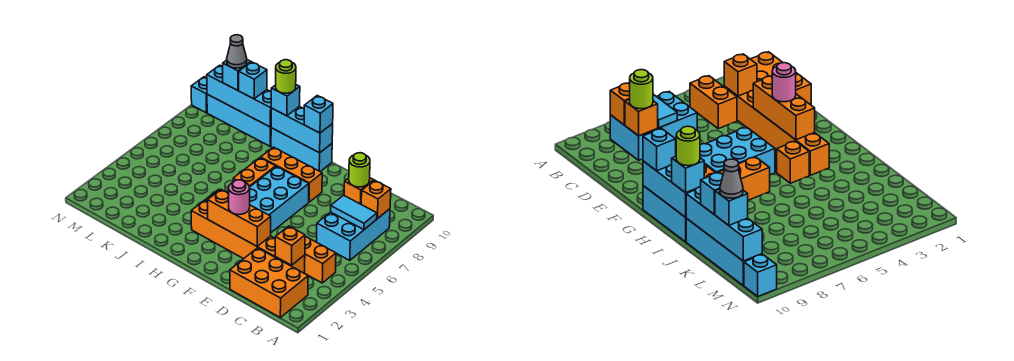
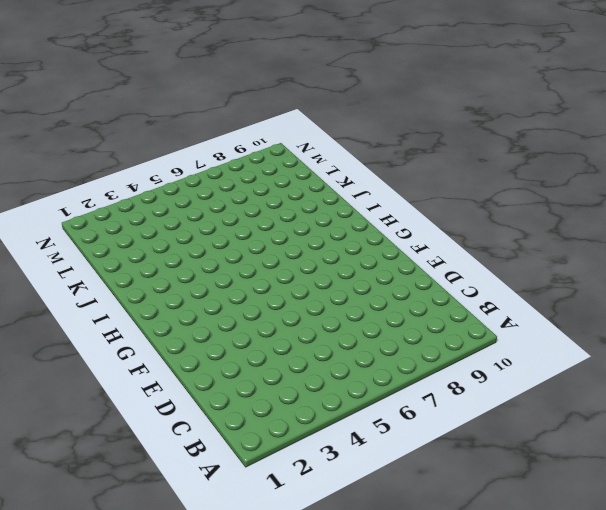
none -> orange brick B1:D2 level 1
none -> orange brick B4:C4 level 1
none -> cyan brick B6:C8 level 1

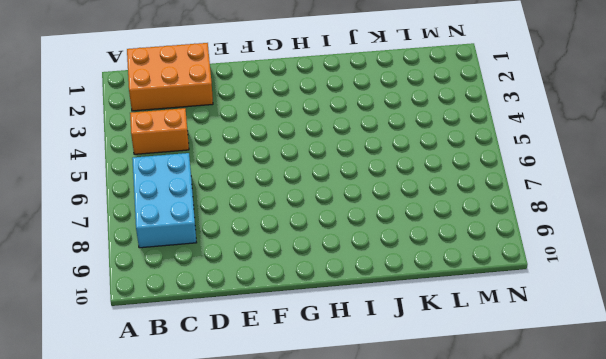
none -> orange brick C3:H3 level 1
none -> cyan brick F5:G7 level 1
none -> orange brick F8:H8 level 1

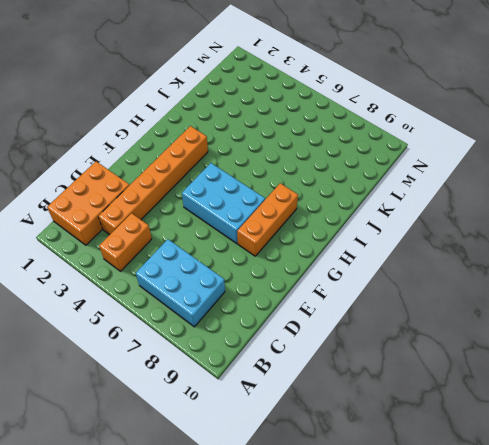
none -> cyan brick G10:I10 level 1
none -> orange brick H4 level 1
none -> orange brick H6:H7 level 1

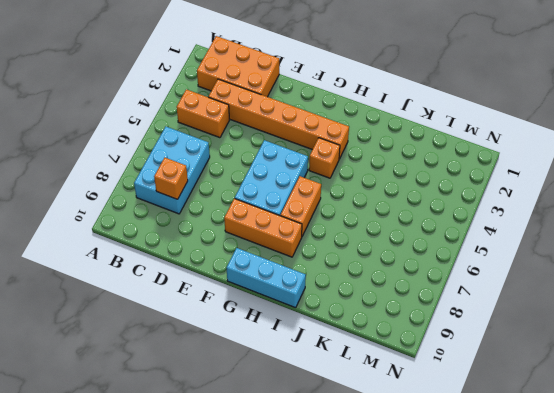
none -> cyan brick J10:M10 level 1
none -> cyan brick N10 level 1
none -> cyan tile B7:C7 level 2

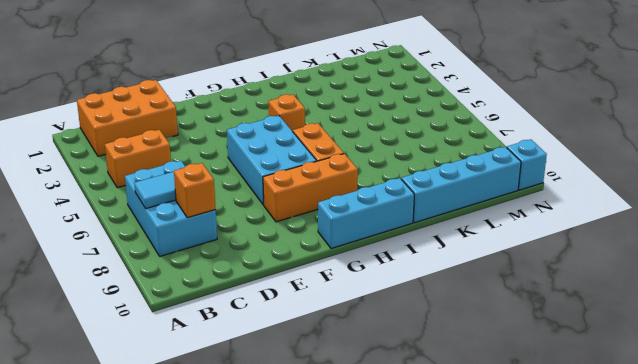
none -> orange brick C3:H3 level 1
none -> orange brick B8 level 2
none -> orange brick C3 level 2

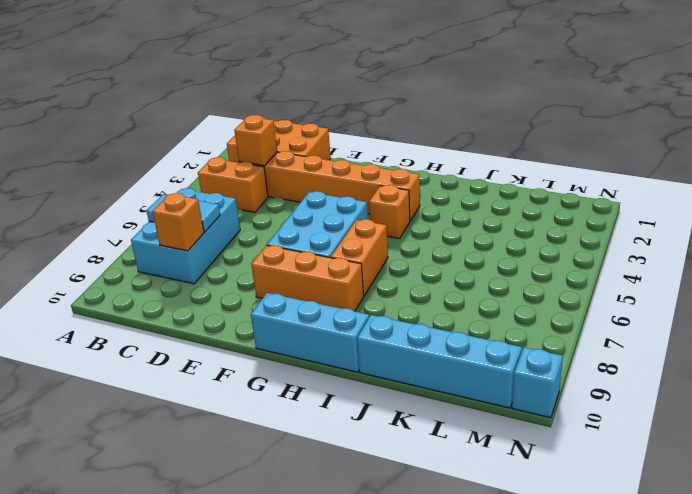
none -> orange brick B8 level 2
none -> orange brick E3:G3 level 2
none -> cyan brick G10:I10 level 2

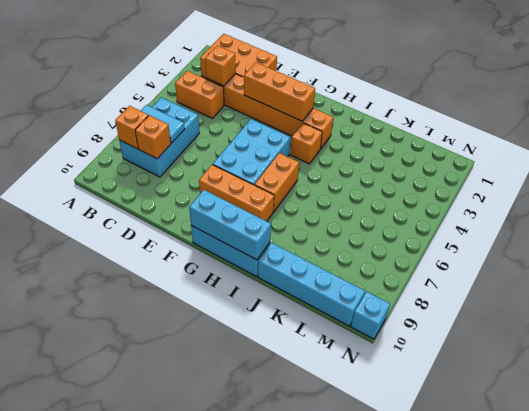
none -> cyan brick J10:M10 level 2
none -> lime round brick C8 level 3
none -> pink round brick F3 level 3

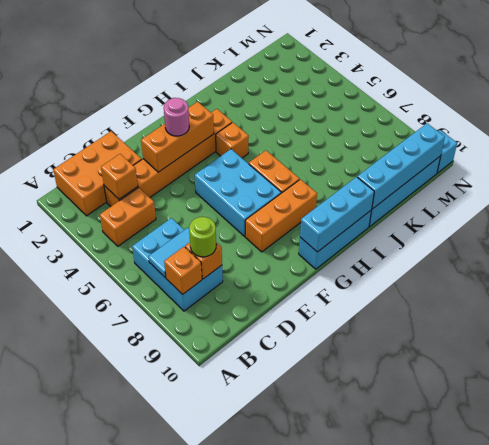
none -> cyan brick G10 level 3
none -> cyan brick I10 level 3
none -> cyan brick K10 level 3

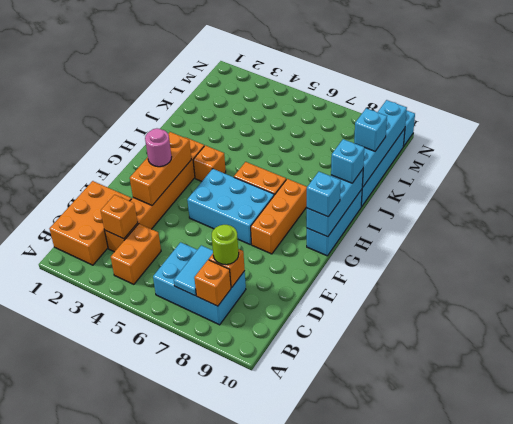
none -> cyan brick L10 level 3
none -> lime round brick I10 level 4
none -> grey cone L10 level 4

